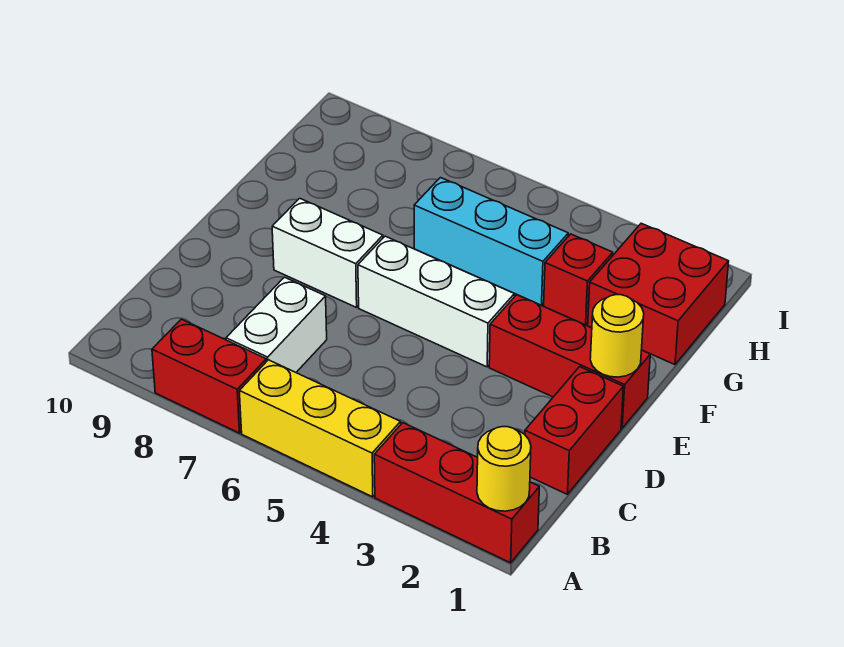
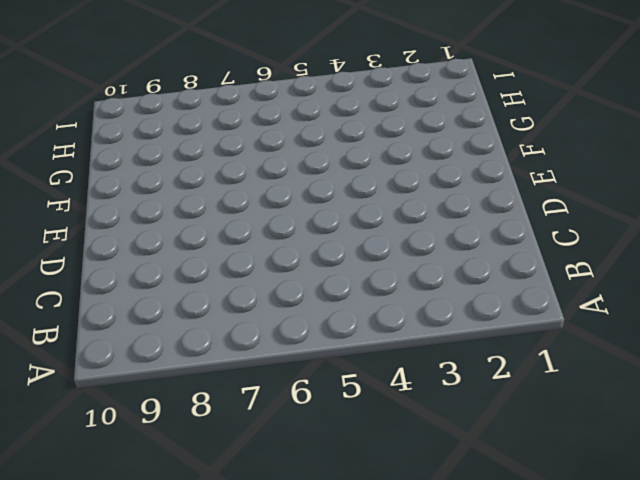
none -> red brick A1:A3 level 1
none -> yellow brick A4:A6 level 1
none -> red brick A7:A8 level 1

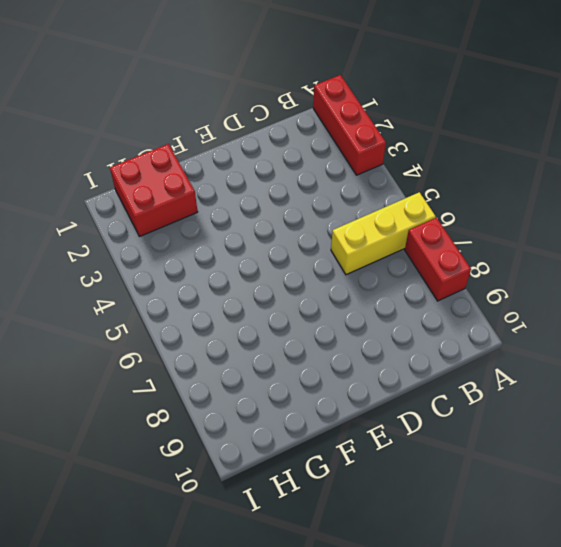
yellow brick A6:C6 level 1 -> yellow brick A4:A6 level 1
none -> white brick B7:C7 level 1
none -> red brick C1:D1 level 1
none -> red brick E1:E3 level 1

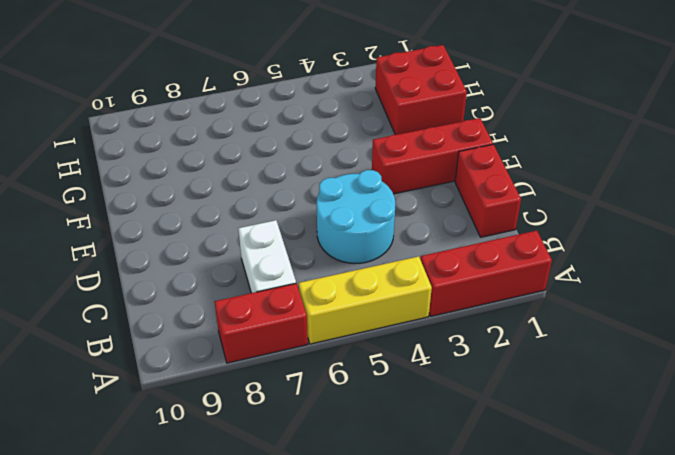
cyan round brick C4:D5 level 1 -> none
none -> white brick E4:E6 level 1
none -> white brick E7:E8 level 1
none -> red brick G3 level 1

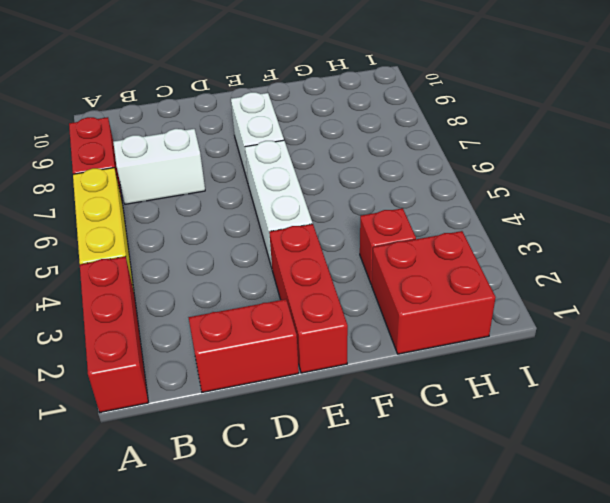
none -> cyan brick G4:G6 level 1
none -> yellow round brick A1 level 2
none -> yellow round brick E1 level 2

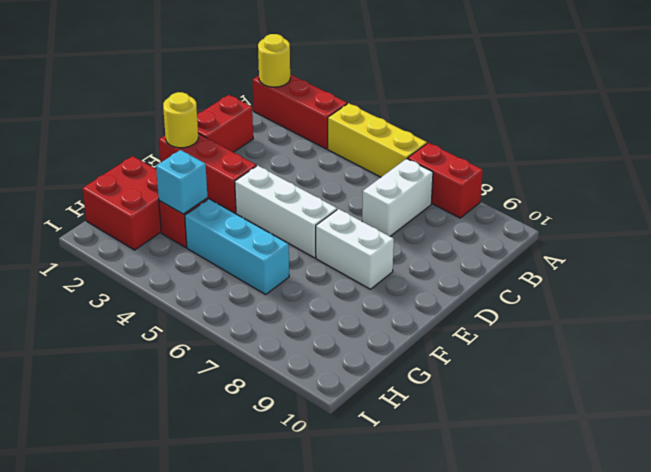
cyan brick G3 level 2 -> none

